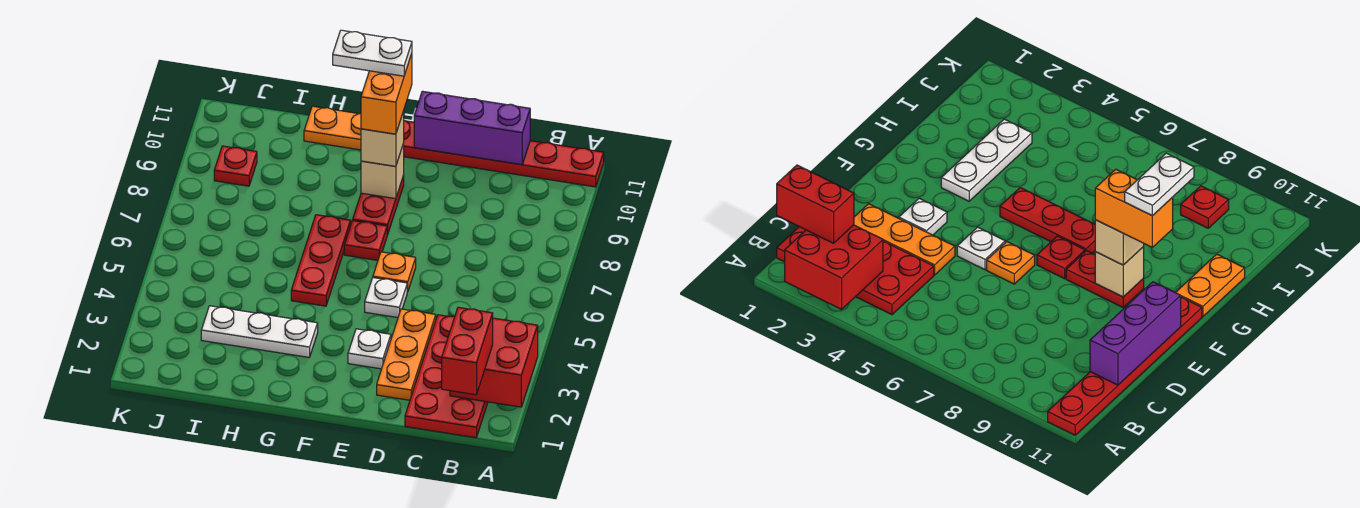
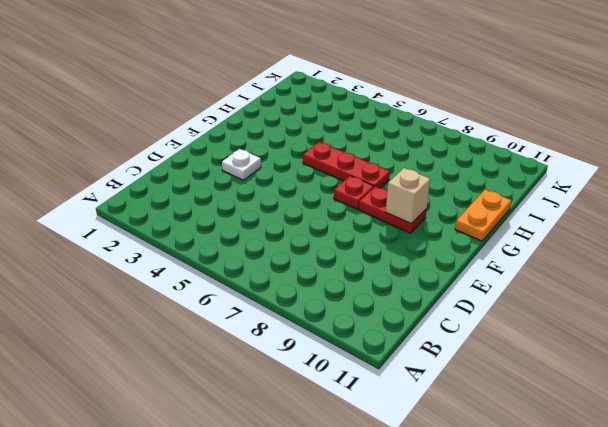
none -> red plate A11:F11 level 1
none -> red plate B1:C4 level 1
none -> orange plate D2:D4 level 1

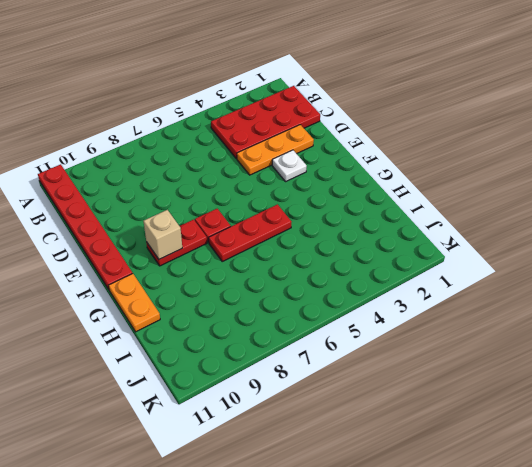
none -> white plate E5 level 1
none -> orange plate E6 level 1
none -> white plate G3:I3 level 1

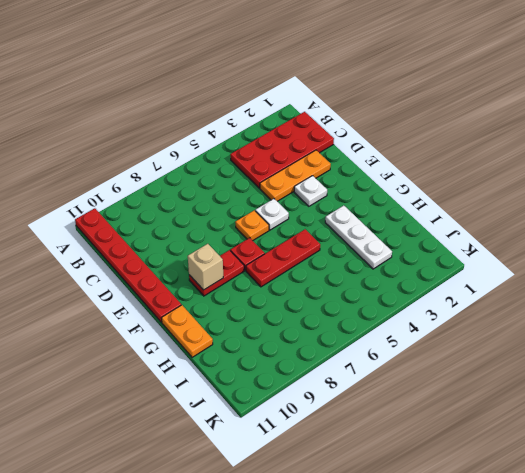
none -> red plate J9 level 1
none -> red brick A2:B3 level 2
none -> purple brick C11:E11 level 2

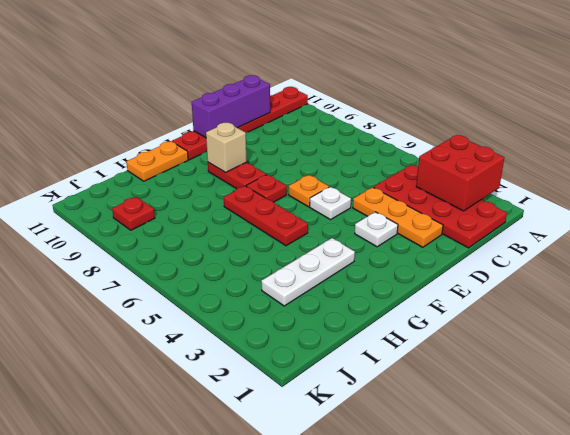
none -> red brick B1:B2 level 3
none -> tan brick F9 level 3
none -> orange brick F9:F10 level 4

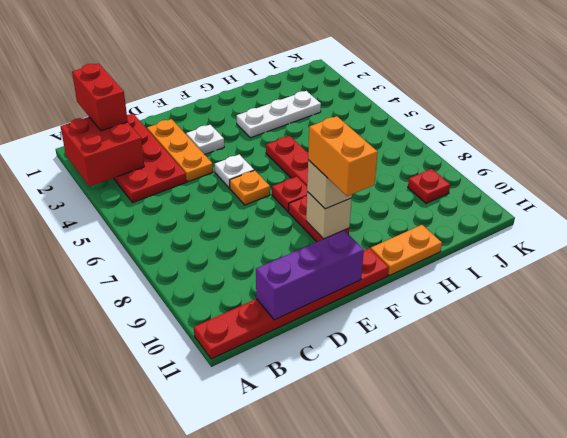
none -> white plate F10:G10 level 5

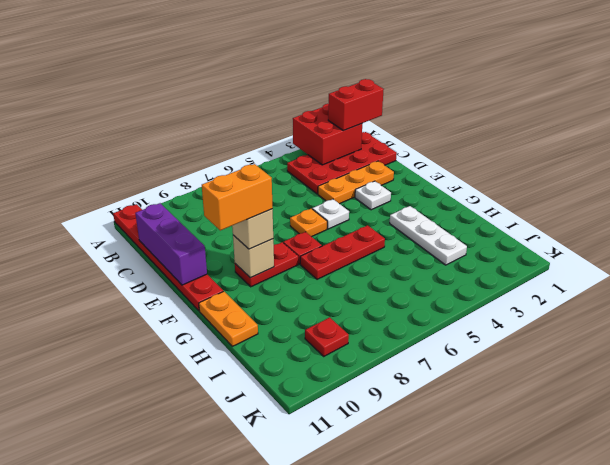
none -> white plate F10:G10 level 5

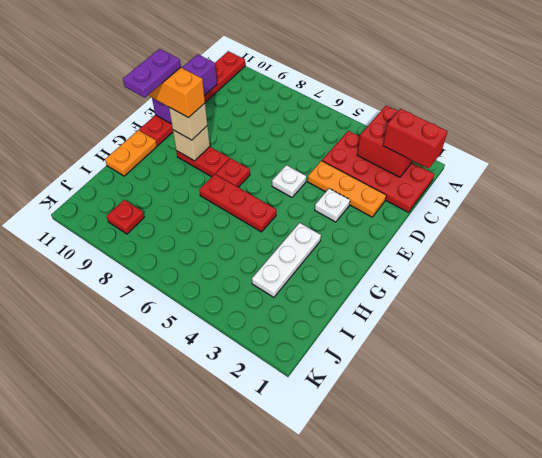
purple plate F10:G10 level 5 -> white plate F10:G10 level 5
none -> orange plate E6 level 1

